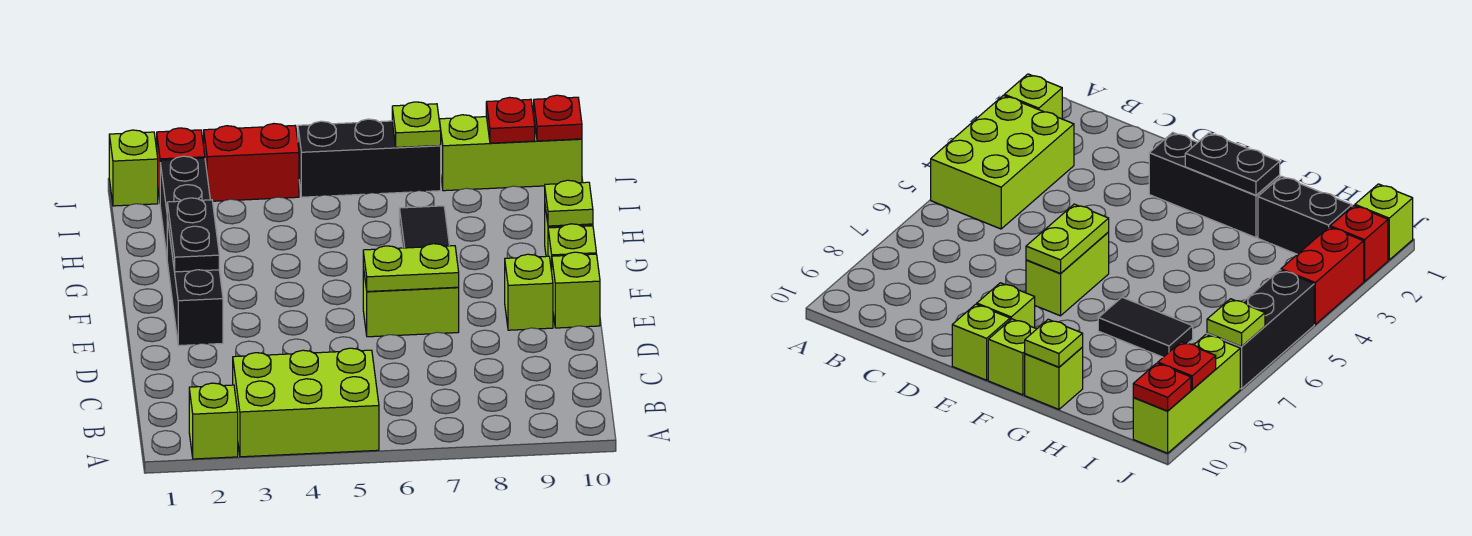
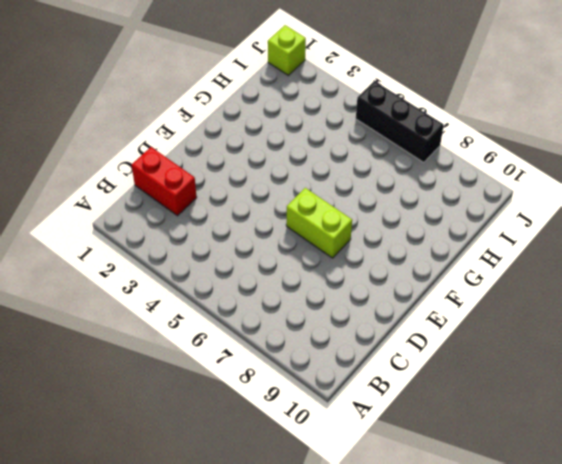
red brick C1:C2 level 1 -> red brick J3:J4 level 1
none -> lime brick A2 level 1
none -> lime brick A3:B5 level 1
none -> black brick E2:G2 level 1

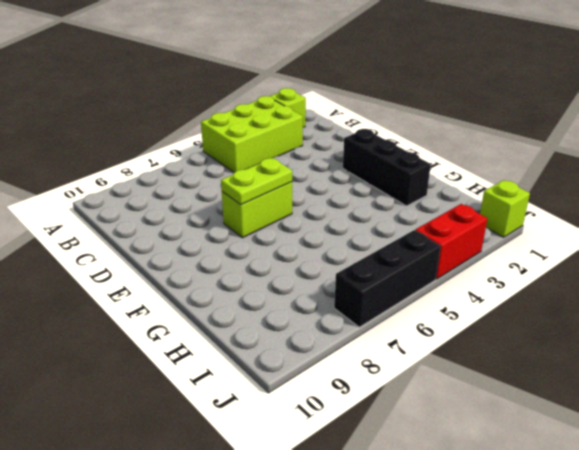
none -> lime brick E9 level 1
none -> lime brick E10 level 1
none -> lime brick F10 level 1

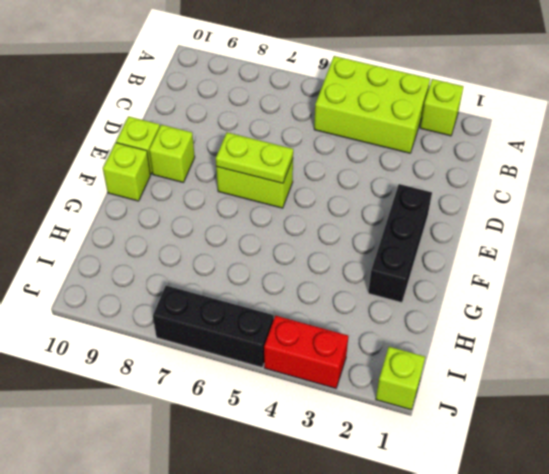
none -> black tile G7:H7 level 1
none -> lime brick G10 level 1
none -> black brick H2:I2 level 1

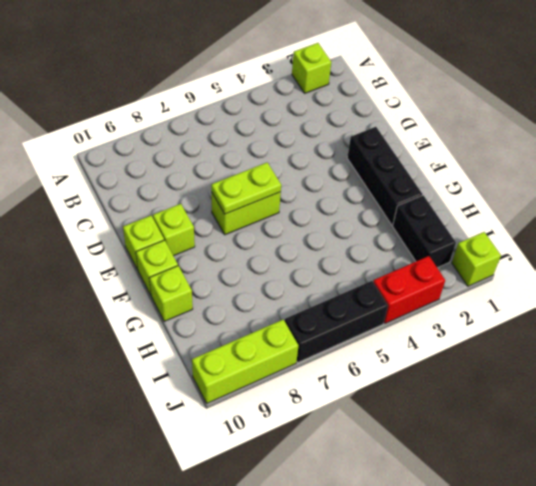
none -> lime brick A3:B5 level 1
none -> black tile G7:H7 level 1
none -> red brick J2 level 1

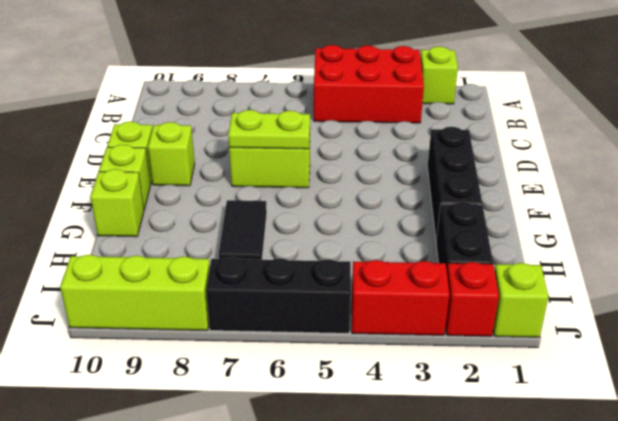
red brick A3:B5 level 1 -> lime brick A3:B5 level 1
none -> black plate F2:G2 level 2
none -> lime plate G10 level 2
none -> lime plate J7 level 2

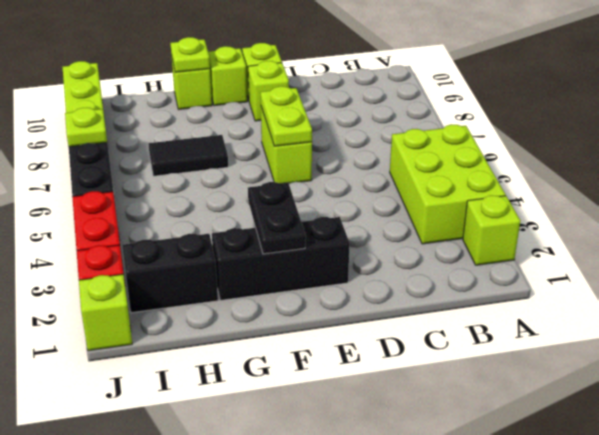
black plate F2:F3 level 2 -> black plate F2:G2 level 2
none -> red plate J9 level 2
none -> red plate J10 level 2

